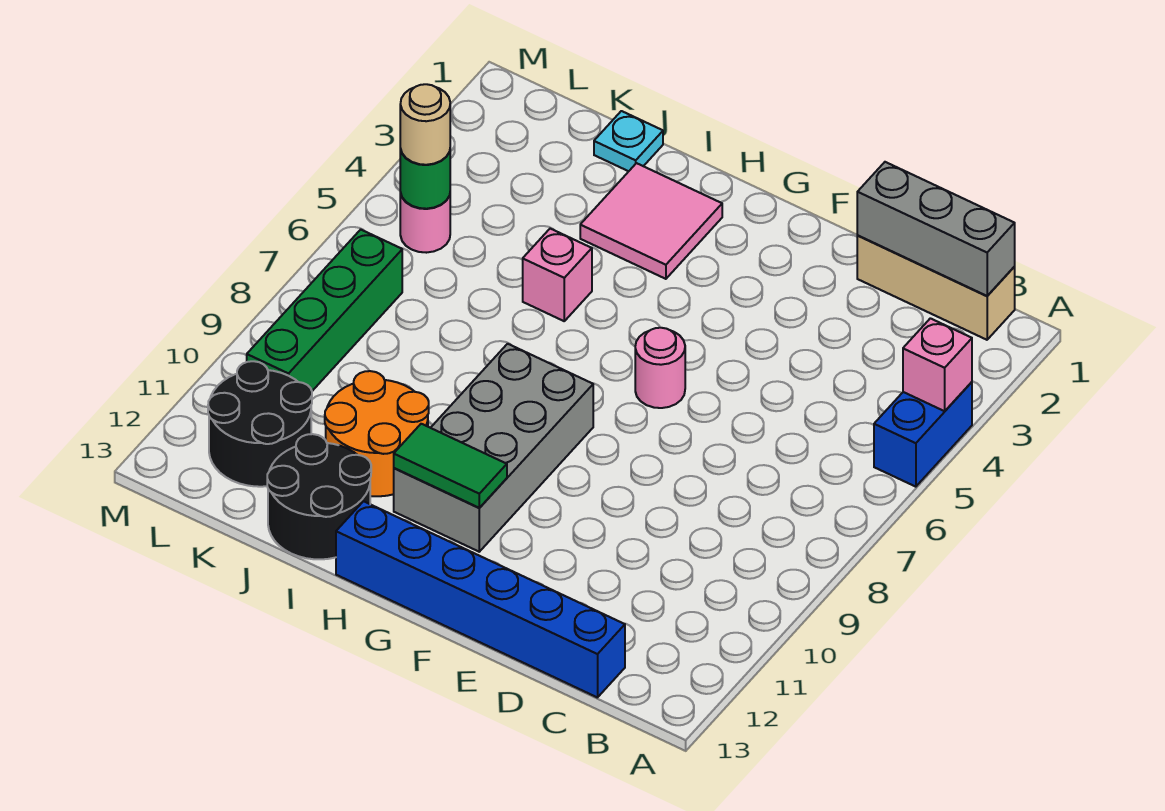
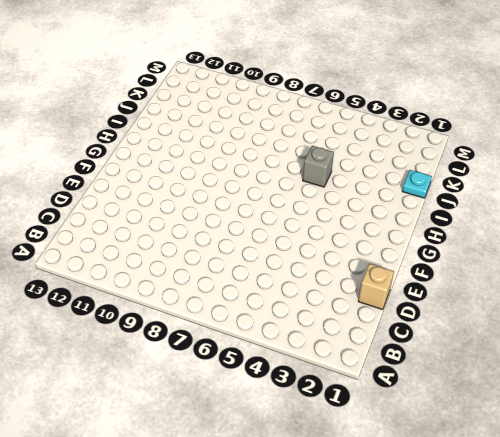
tan brick D1 level 1 -> tan brick B1:D1 level 1
grey brick I5 level 1 -> pink brick I5 level 1
none -> blue brick A4:A5 level 1
none -> blue brick C13:H13 level 1
none -> pink round brick F6 level 1

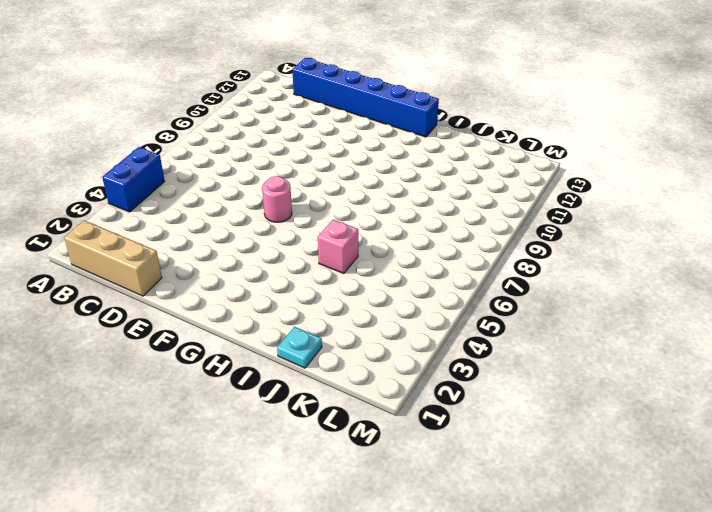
none -> grey brick G8:H11 level 1
none -> pink tile H2:I3 level 1
none -> orange round brick I10:J11 level 1

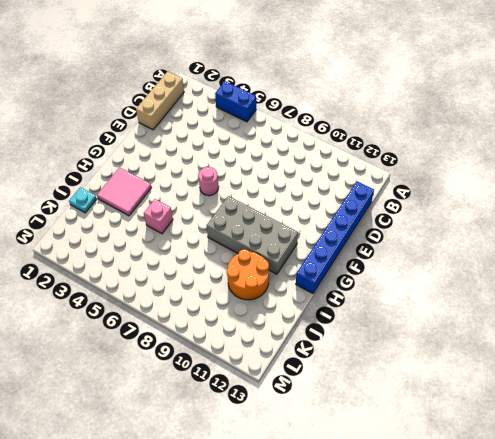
none -> black round brick I12:J13 level 1
none -> black round brick K11:L12 level 1
none -> pink round brick L5 level 1

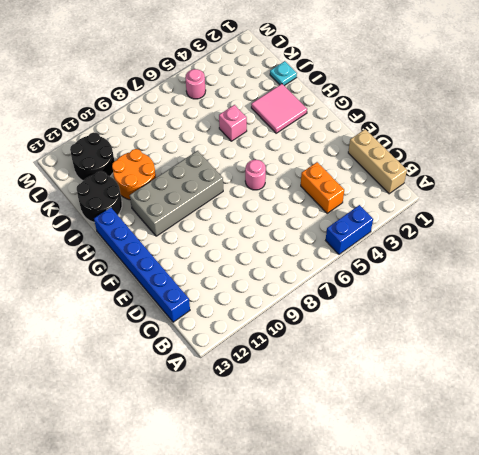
orange brick C4:D4 level 1 -> none
none -> green brick L7:L10 level 1
none -> pink brick A4 level 2
none -> grey brick B1:D1 level 2

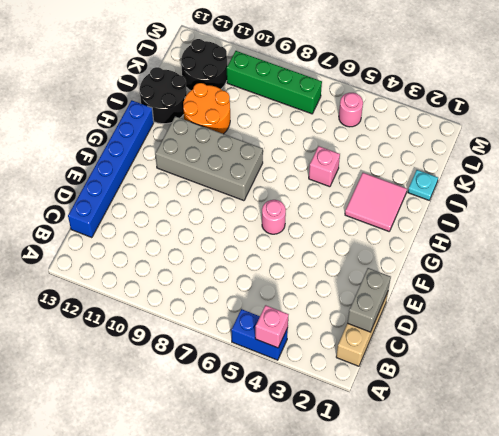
grey brick C1:D1 level 2 -> grey brick B1:D1 level 2
none -> green tile G11:H11 level 2
none -> green round brick L5 level 2
none -> tan round brick L5 level 3

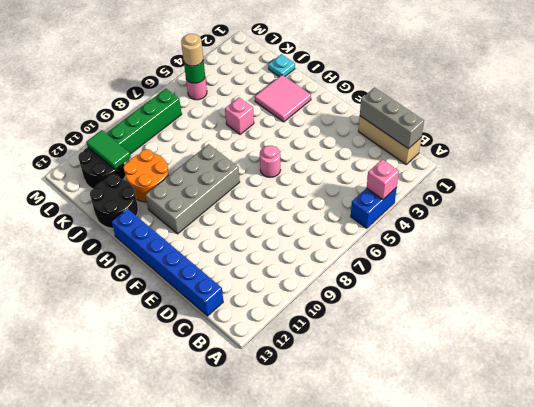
green tile K11:L11 level 2 -> green tile G11:H11 level 2

